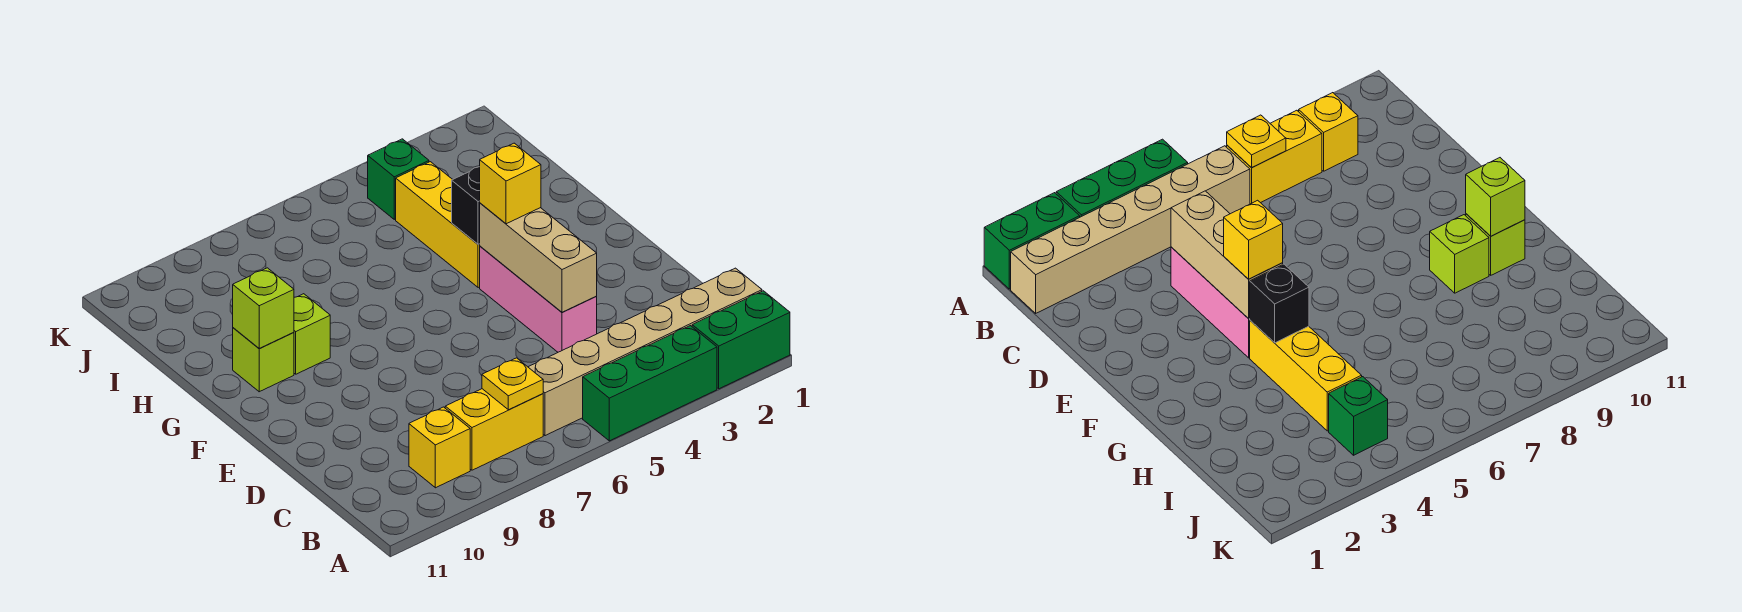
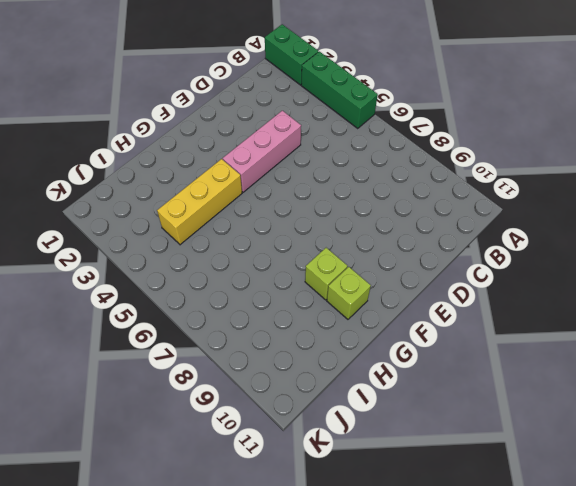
none -> tan brick B1:B6 level 1
none -> yellow brick B7:B8 level 1
none -> yellow brick B9 level 1

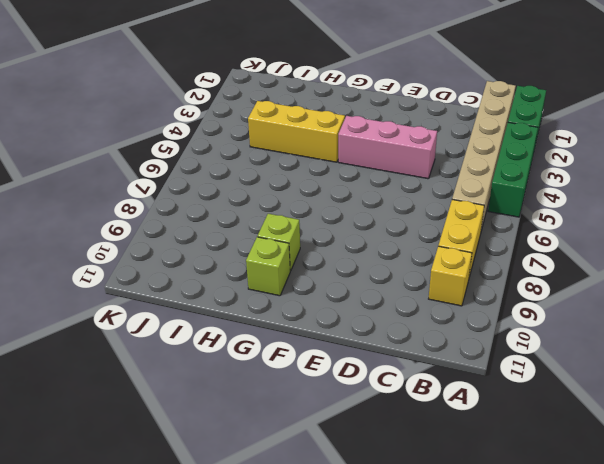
none -> green brick J4 level 1
none -> yellow plate B7 level 2
none -> tan brick D4:F4 level 2

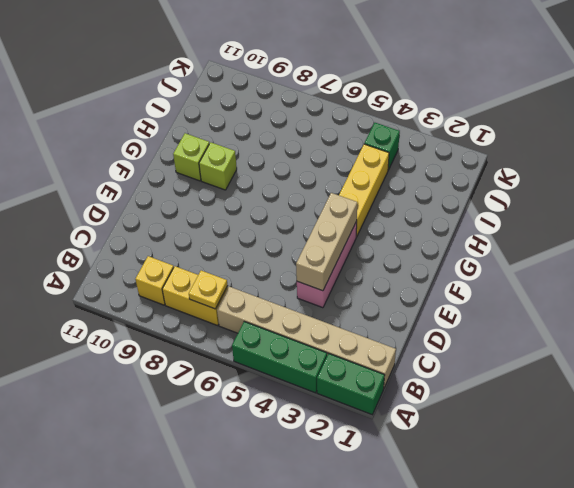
none -> black brick G4 level 2
none -> lime brick G10 level 2
none -> yellow brick F4 level 3

